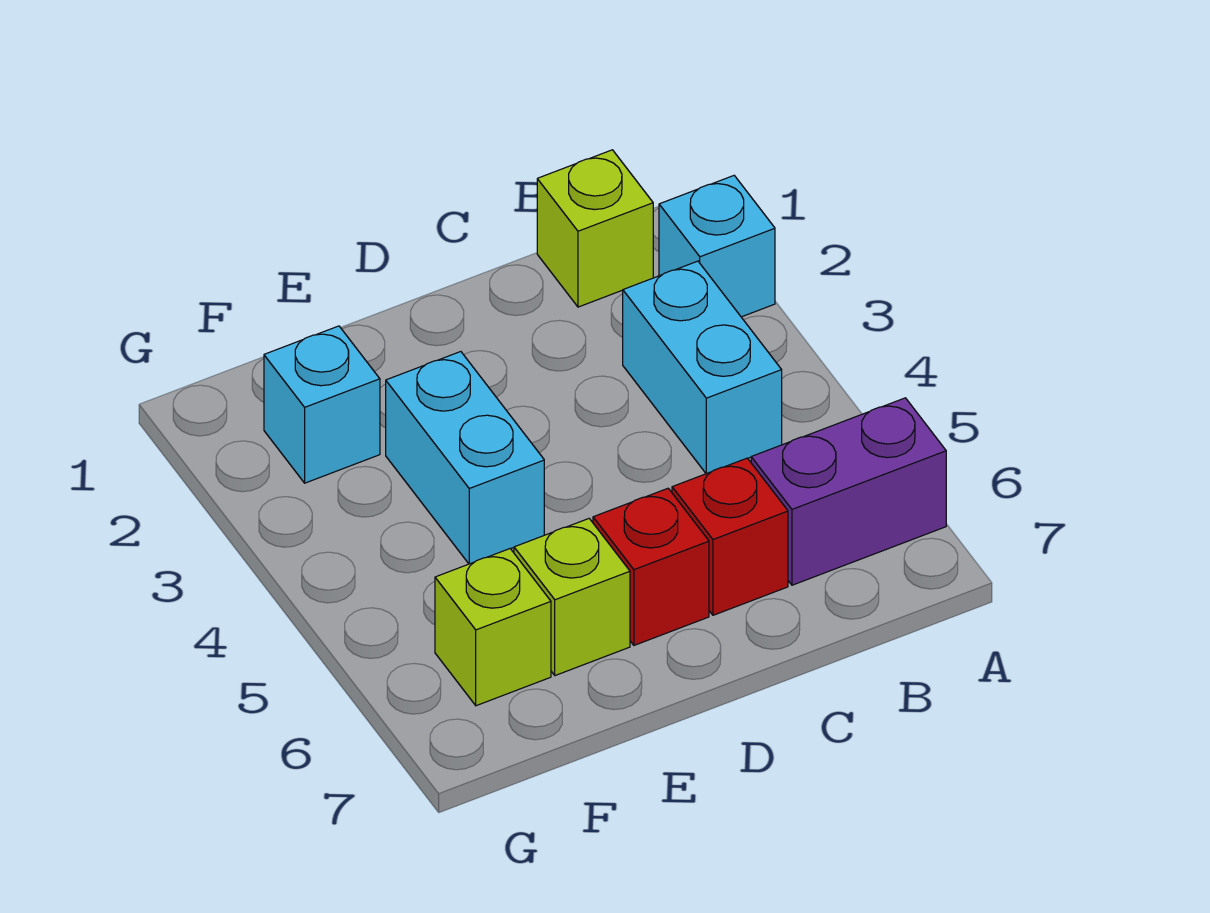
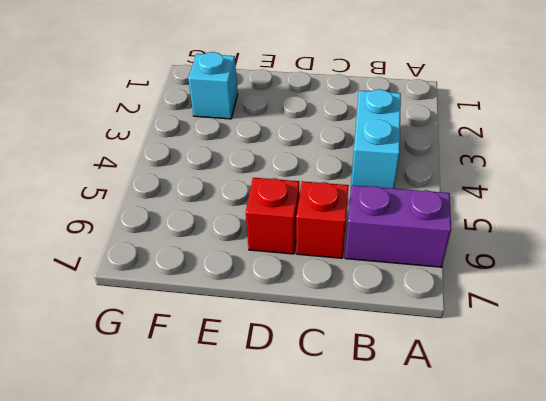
none -> cyan brick A2 level 1
none -> lime brick B1 level 1

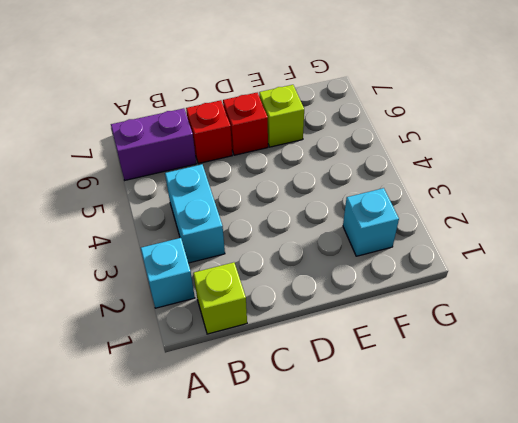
none -> cyan brick E3:E4 level 1
none -> lime brick F6 level 1

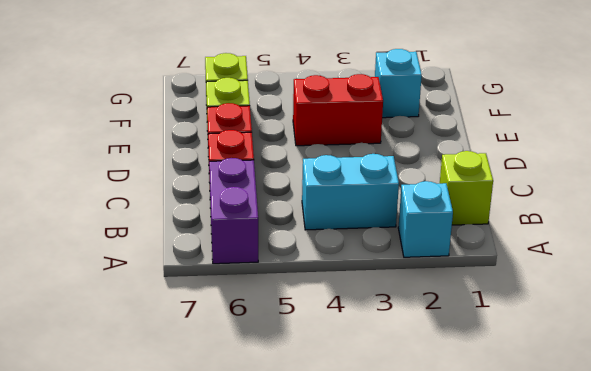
red brick E3:E4 level 1 -> cyan brick E3:E4 level 1

